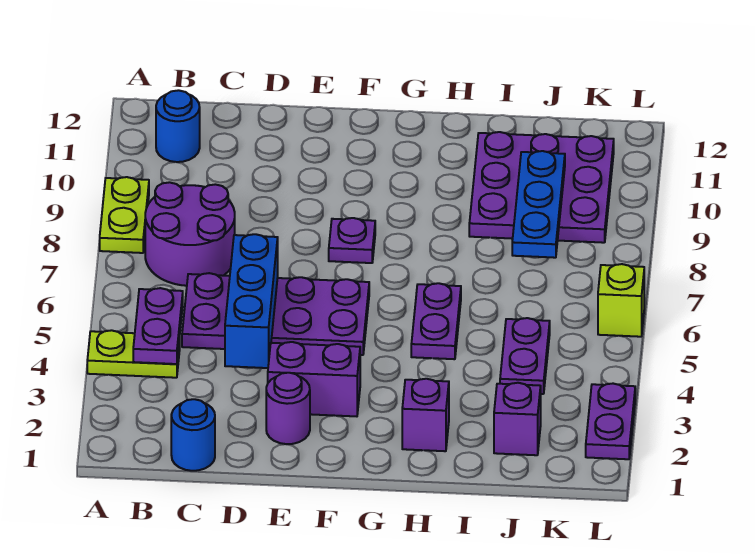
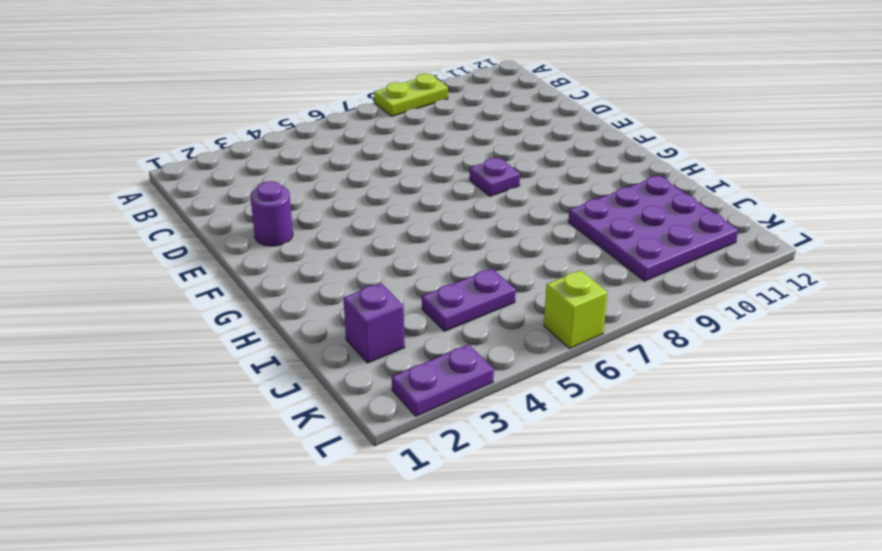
none -> lime plate A4:B4 level 1
none -> purple round brick B7:C8 level 1
none -> blue round brick B11 level 1

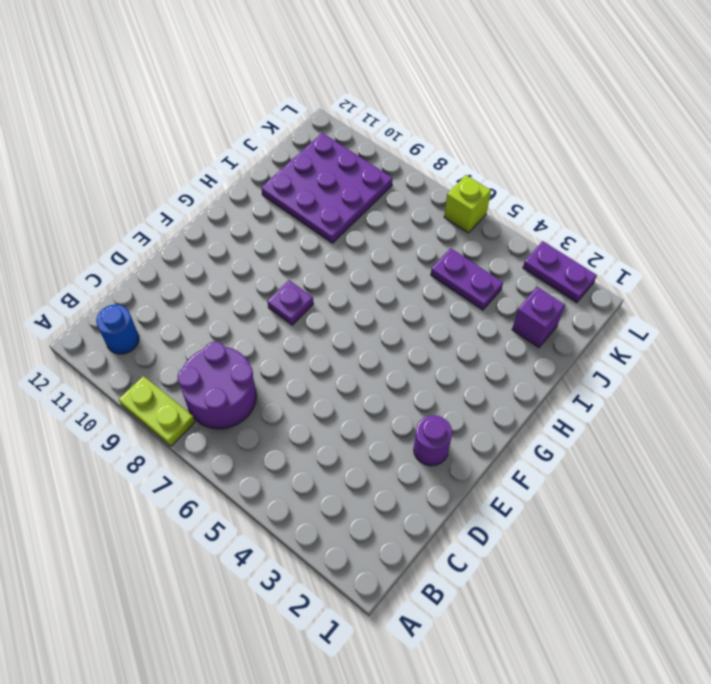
none -> lime plate A4:B4 level 1
none -> blue round brick C1 level 1
none -> purple plate C5:F6 level 1

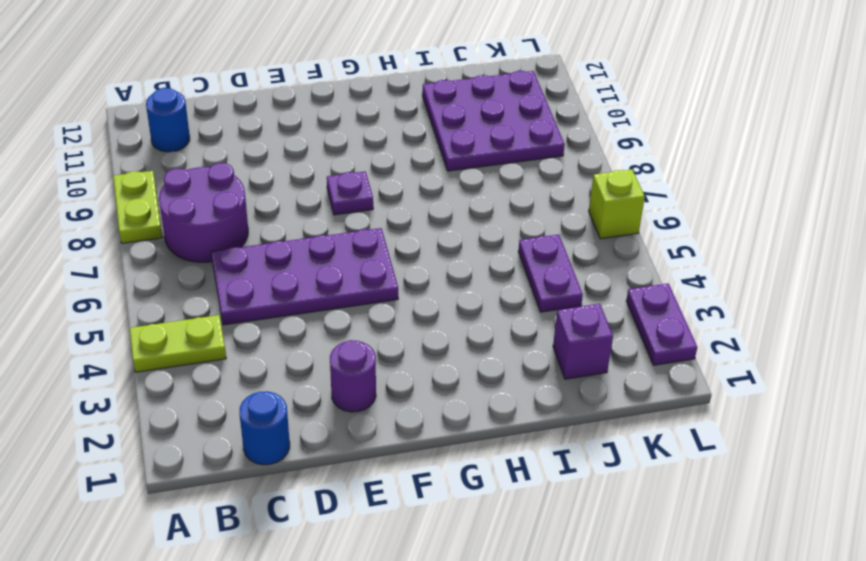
none -> purple brick E3:F3 level 1
none -> purple brick H2 level 1
none -> purple plate H5:H6 level 1

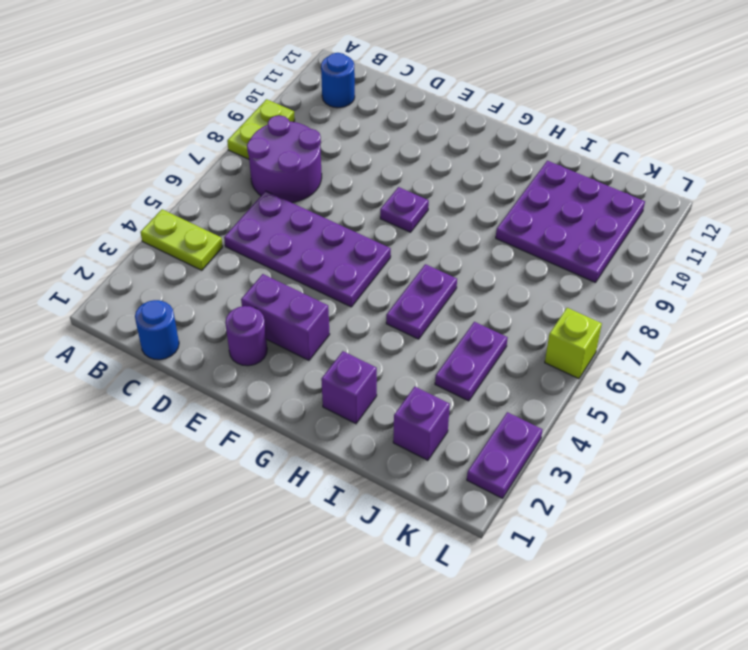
none -> purple plate B4:B5 level 2
none -> blue brick D4:D6 level 2
none -> blue plate J8:J10 level 2

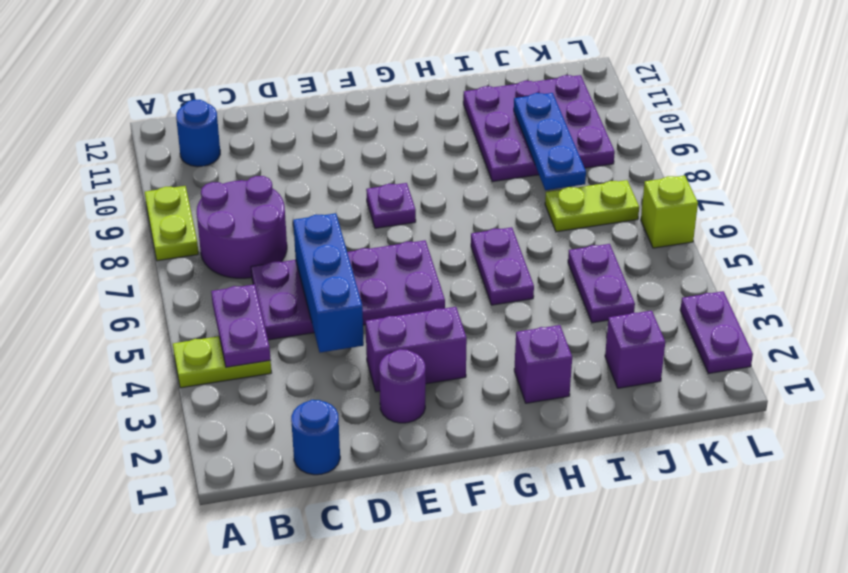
lime plate J7:K7 level 1 -> none

